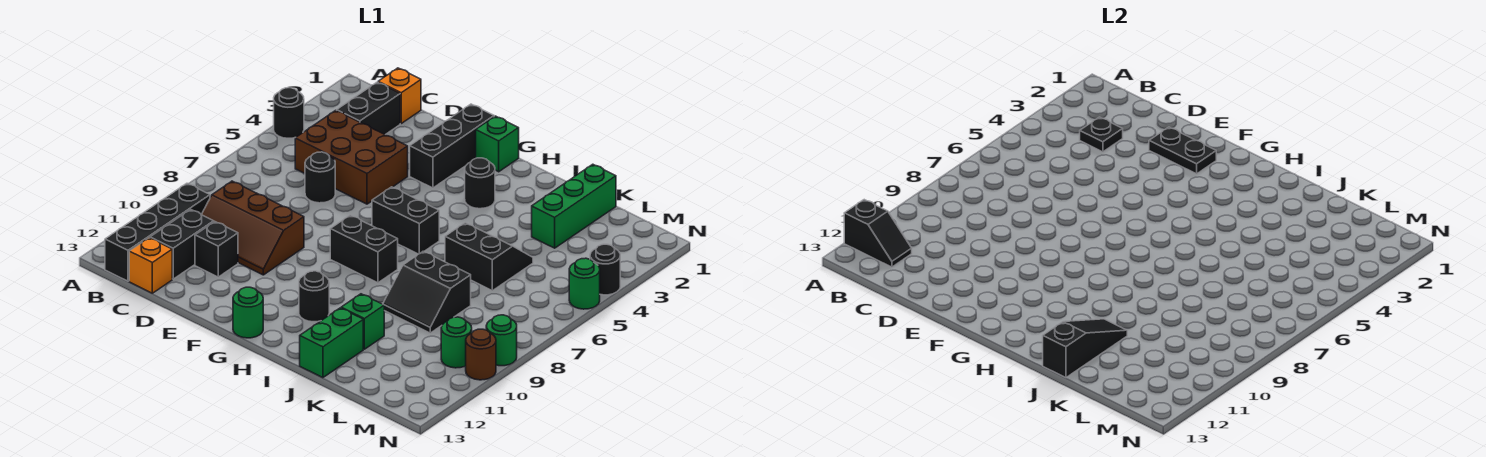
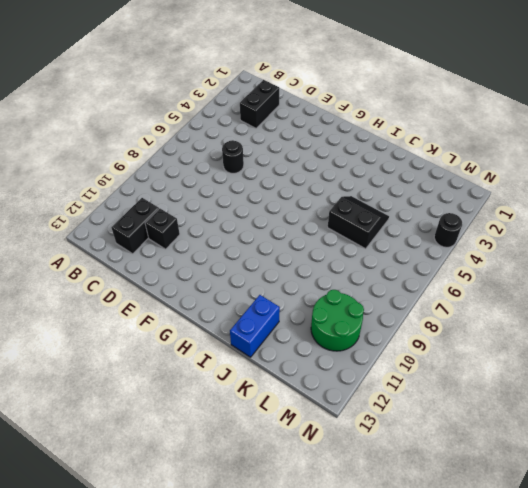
blue brick J12:J13 level 1 -> green brick J12:J13 level 1
green round brick L10:M11 level 1 -> green round brick M10 level 1
none -> black round brick A4 level 1
none -> black brick B10:B13 level 1
none -> orange brick C1 level 1
none -> brown brick C4:E5 level 1

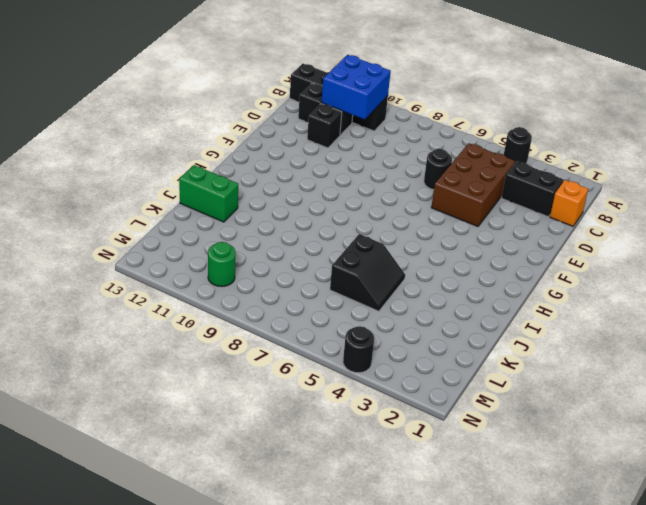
blue brick B10:C11 level 2 -> none
none -> brown slope C9:E10 level 1 top 9
none -> orange brick C13 level 1
none -> black brick F1:F3 level 1
none -> green brick G1 level 1

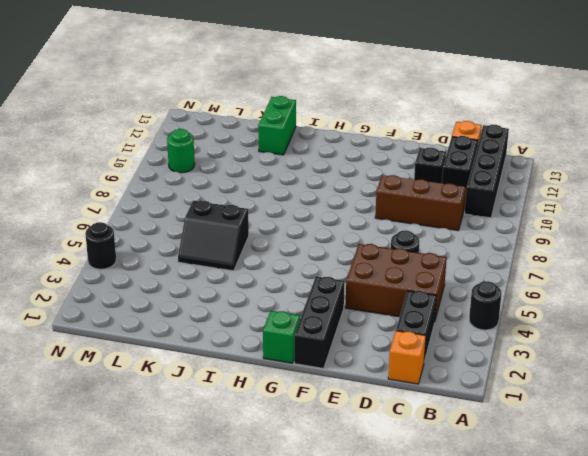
none -> black brick G6:H6 level 1
none -> black brick G8:H8 level 1
none -> green round brick G13 level 1
none -> black round brick H3 level 1

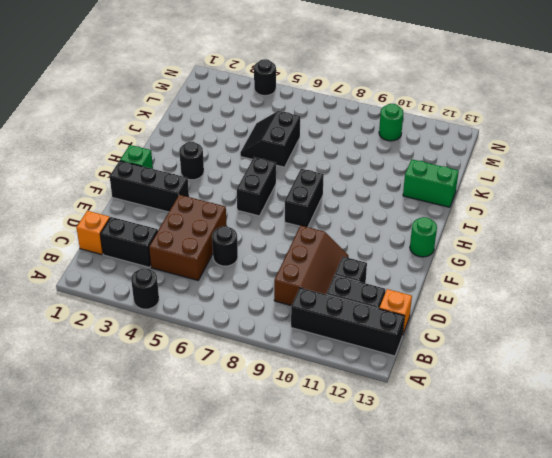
none -> black round brick H11 level 1
none -> black slope J8:K9 level 1 top 8
none -> green brick J11 level 1
none -> green brick K1:K3 level 1

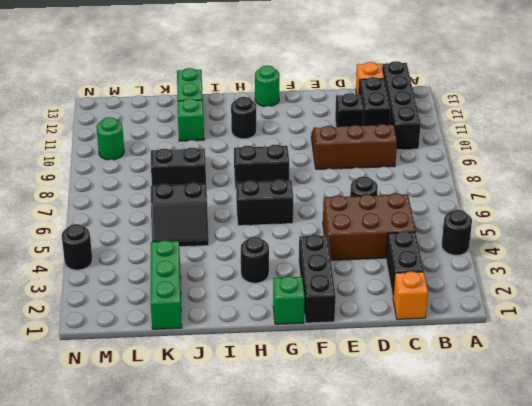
none -> green round brick N5 level 1
none -> green round brick N9 level 1
none -> brown round brick N10 level 1
none -> black slope A12:B12 level 2 top A

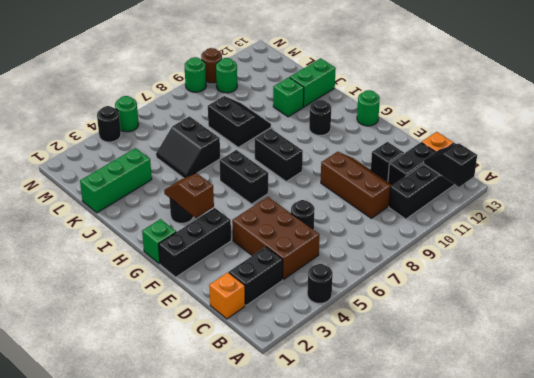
brown slope G3:H3 level 2 top G -> none
none -> black plate C3 level 2
none -> black plate E2:F2 level 2
none -> black slope J11:J13 level 2 top 13

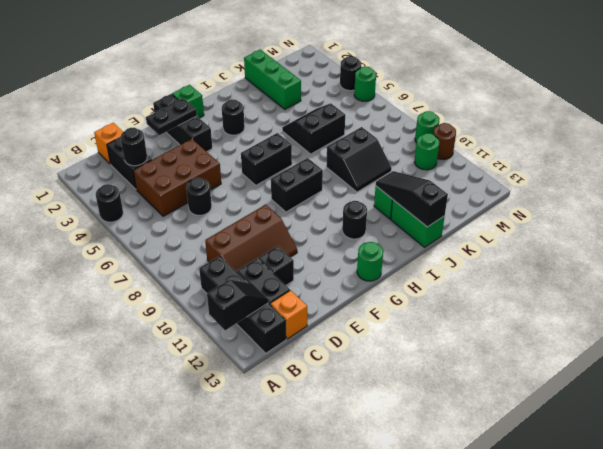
black round brick C3 level 2 -> black plate C3 level 2

